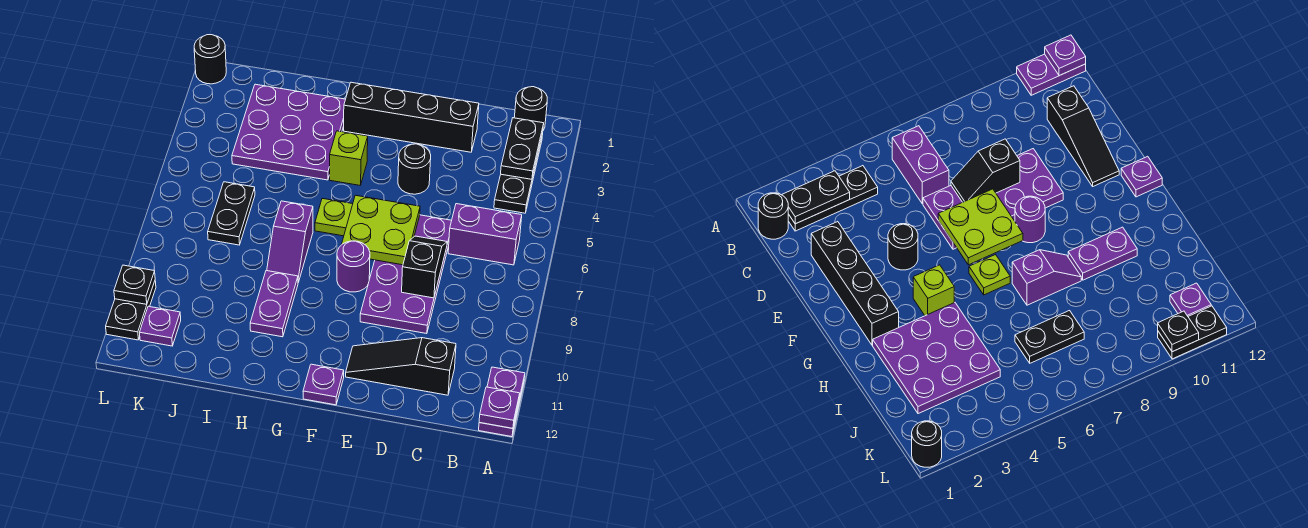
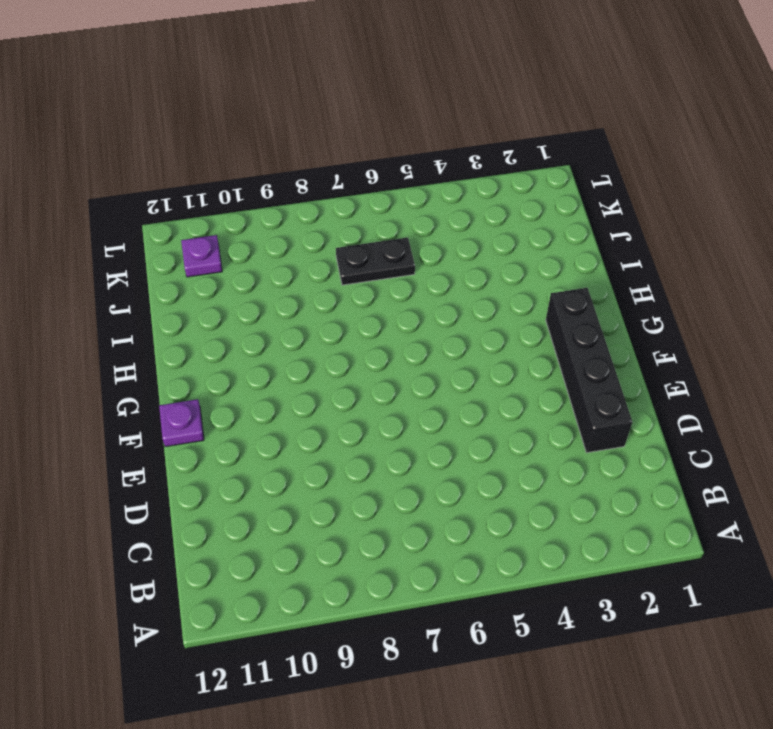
none -> purple plate A11:A12 level 1
none -> black round brick B1 level 1
none -> black plate B2:B4 level 1

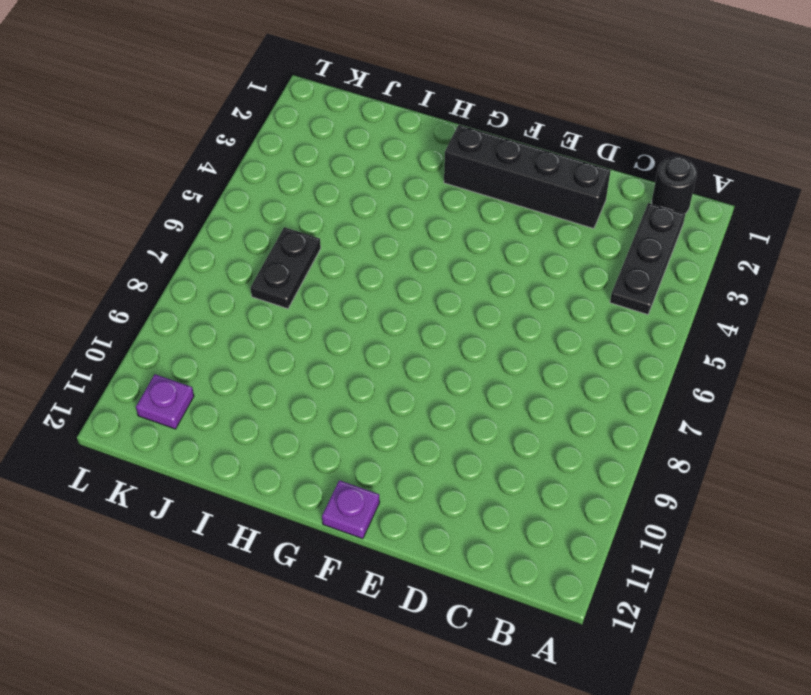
none -> purple plate A11:A12 level 1
none -> purple brick B6:C6 level 1
none -> black slope C11:E11 level 1 top C

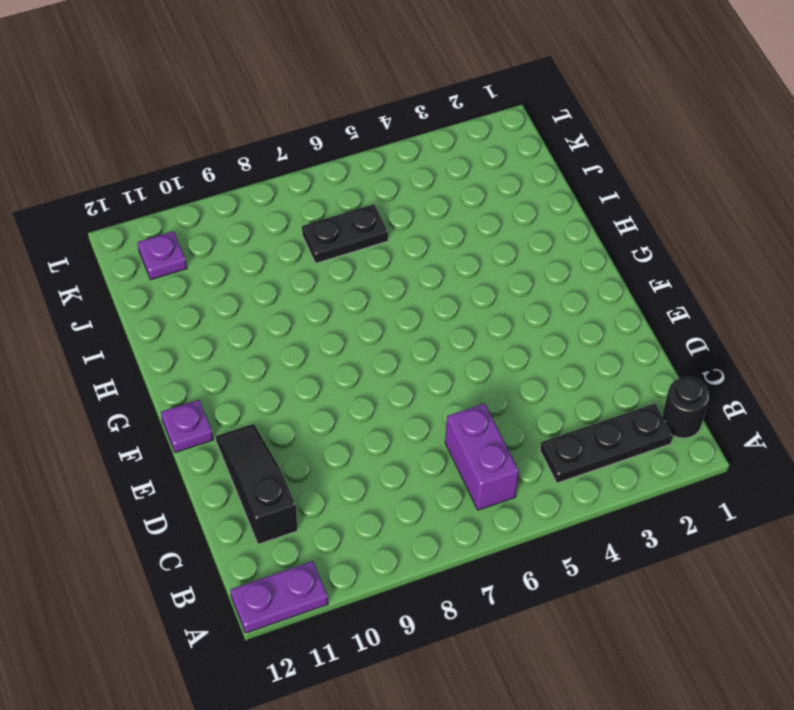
none -> black brick D2:G2 level 1
none -> purple plate D6:E9 level 1
none -> black round brick E4 level 1

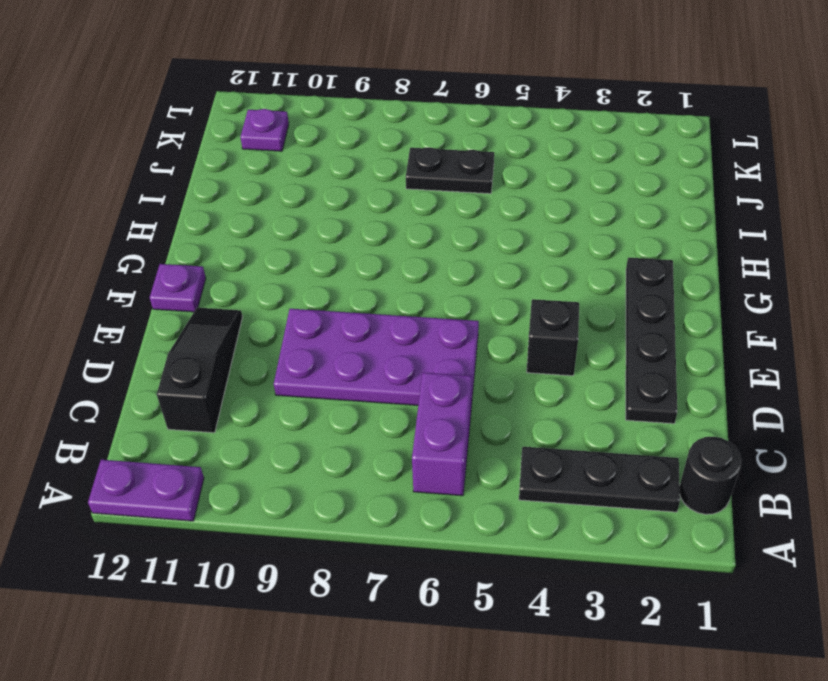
black plate D2:G2 level 1 -> black brick D2:G2 level 1
black brick E4 level 1 -> black round brick E4 level 1
none -> purple round brick F8 level 1
none -> lime brick G4 level 1
none -> lime plate G6 level 1

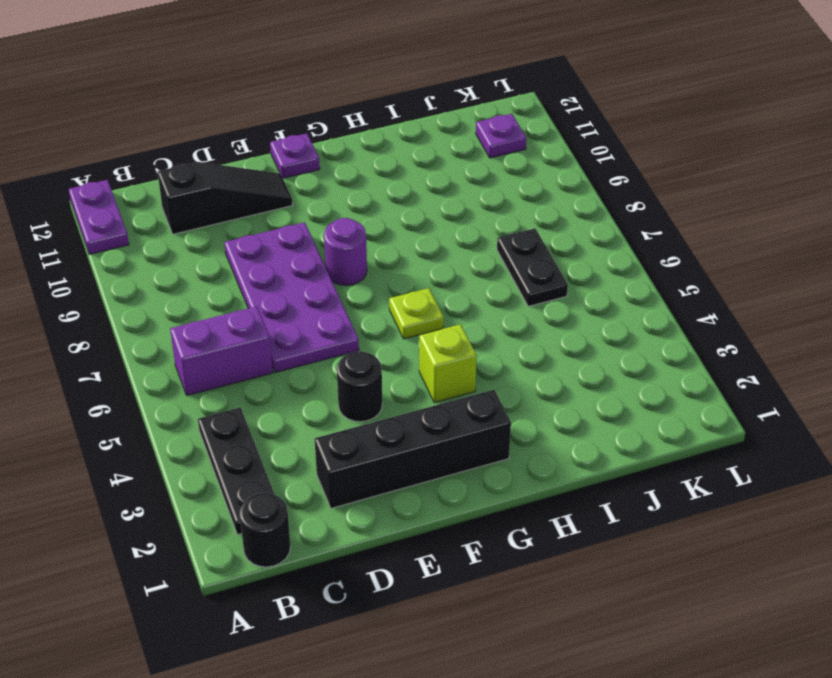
none -> purple plate H2:J4 level 1
none -> purple slope H7:H8 level 1 top 7
none -> purple plate H9:H10 level 1

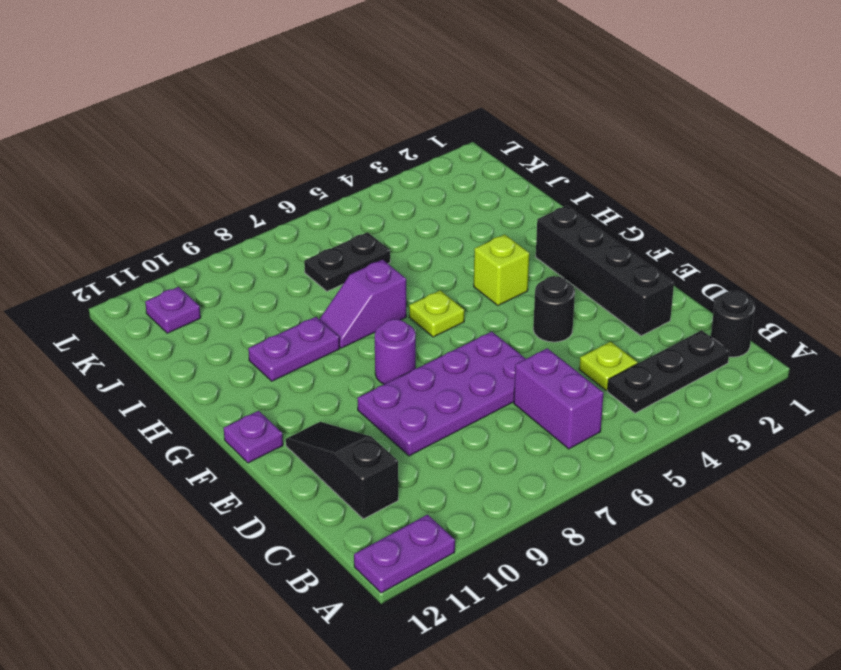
lime plate C4 level 1 -> none
none -> purple plate H2:J4 level 1
none -> black round brick L1 level 1
none -> black plate L10:L11 level 1

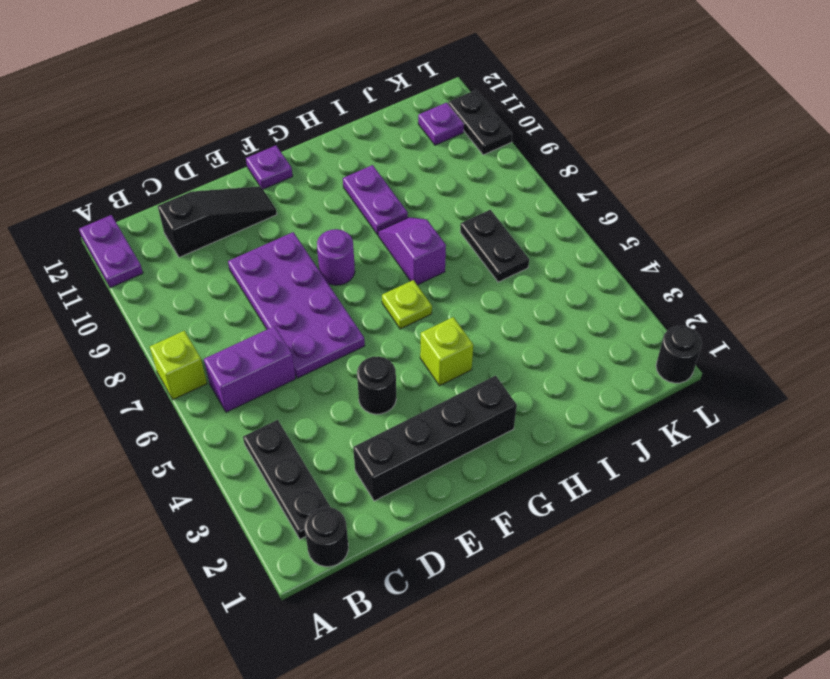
lime brick A7 level 1 -> none
none -> purple plate H2:J4 level 1
none -> purple plate A12 level 2
none -> black plate B2:B3 level 2

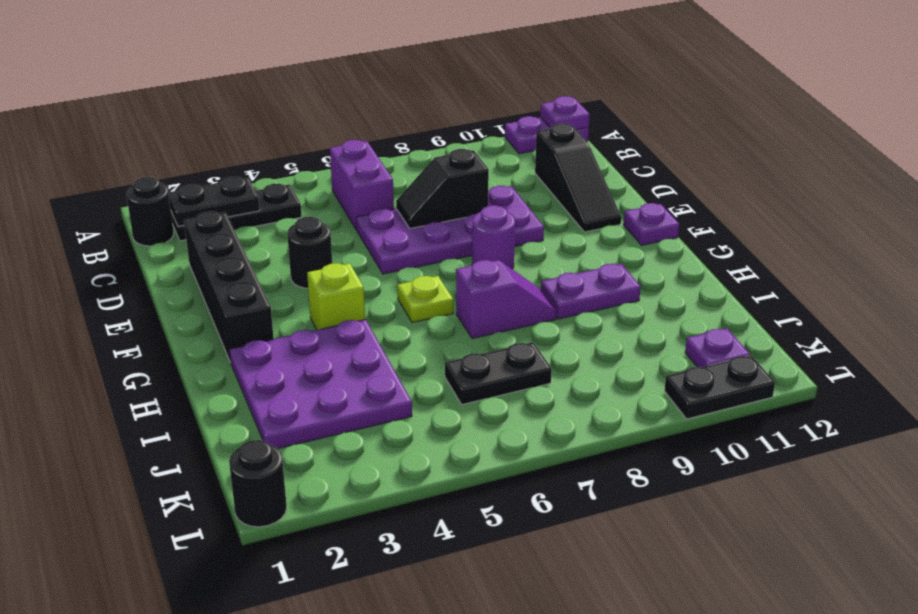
none -> lime plate E6:F7 level 2
none -> black plate L10 level 2

